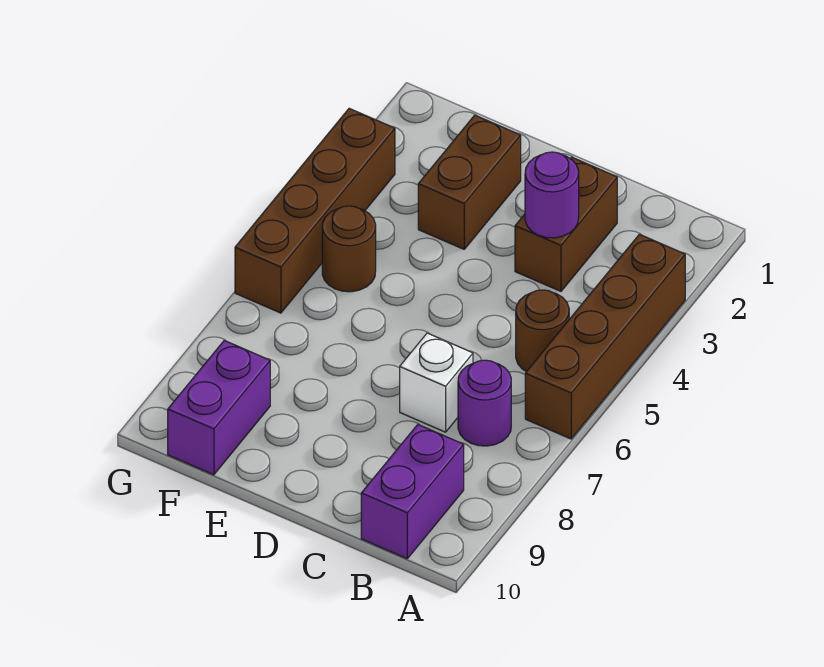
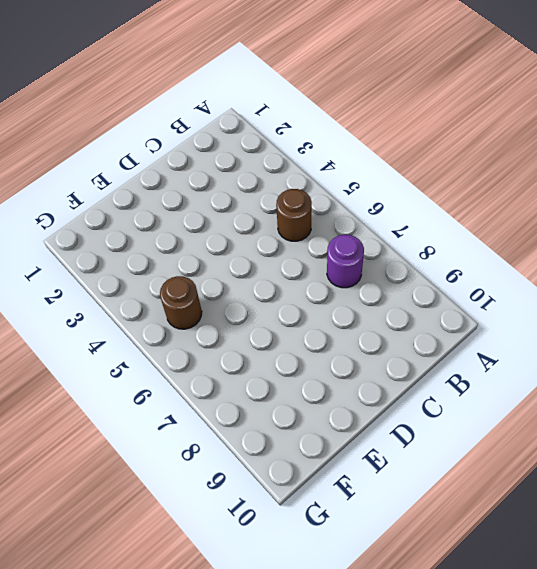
none -> brown brick A3:A6 level 1
none -> purple brick B9:B10 level 1

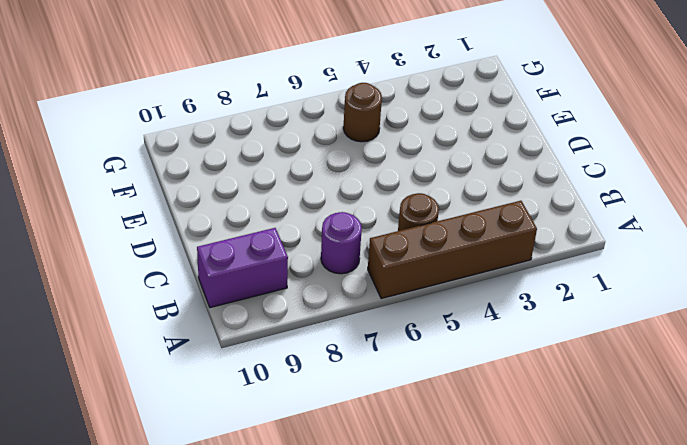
none -> brown brick C2:C3 level 1
none -> white brick C7 level 1

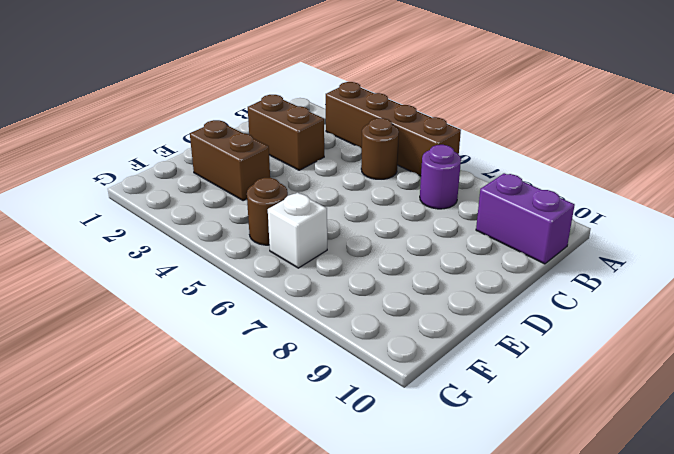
white brick F6 level 1 -> white brick C7 level 1
none -> purple brick F9:F10 level 1
none -> brown brick G3:G6 level 1

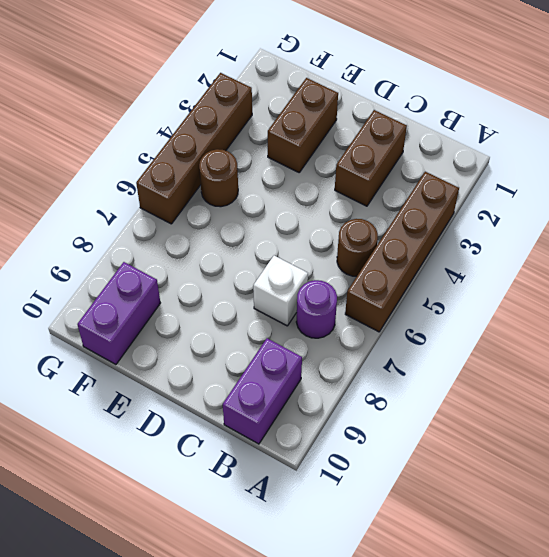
none -> purple round brick C3 level 2

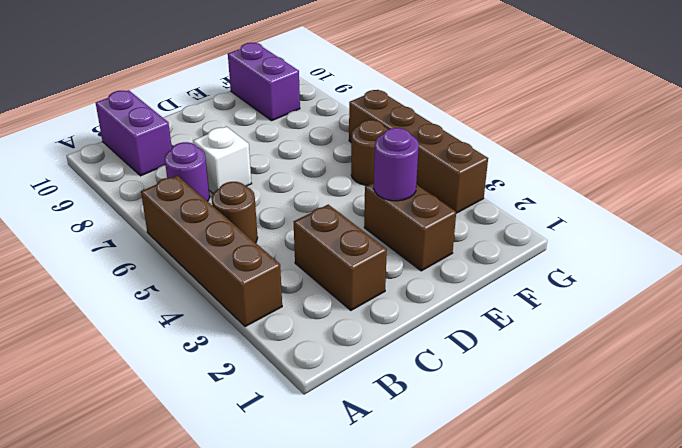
purple round brick E3 level 2 -> purple round brick C3 level 2

